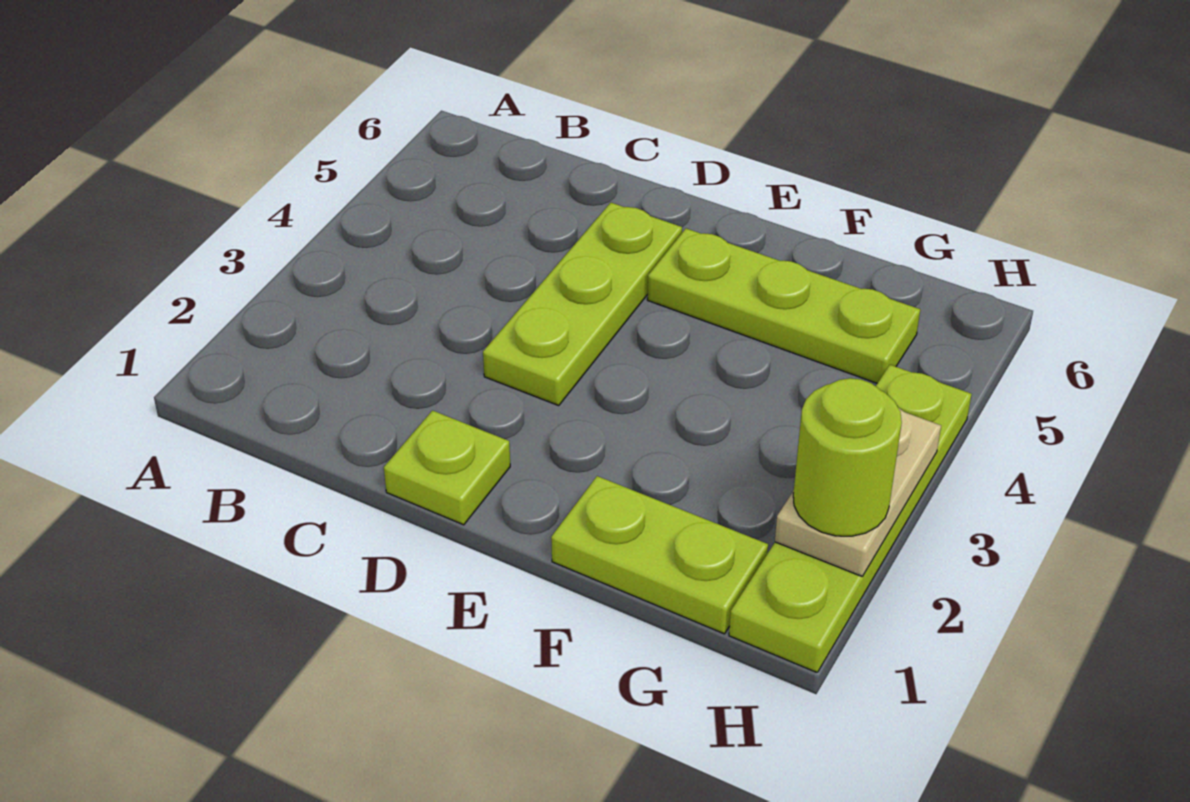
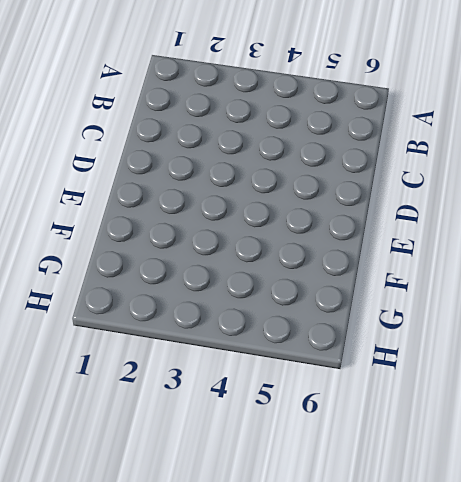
none -> lime plate D1 level 1
none -> lime plate D3:D5 level 1

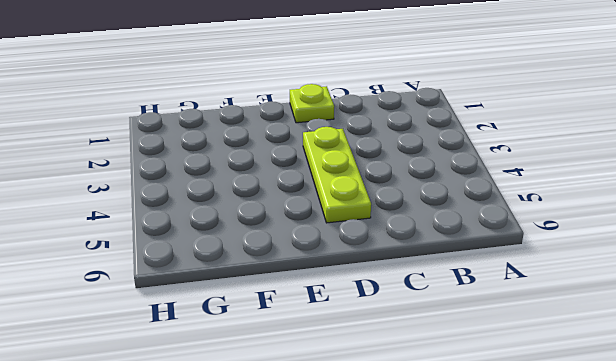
none -> lime plate E5:G5 level 1
none -> lime plate F1:G1 level 1

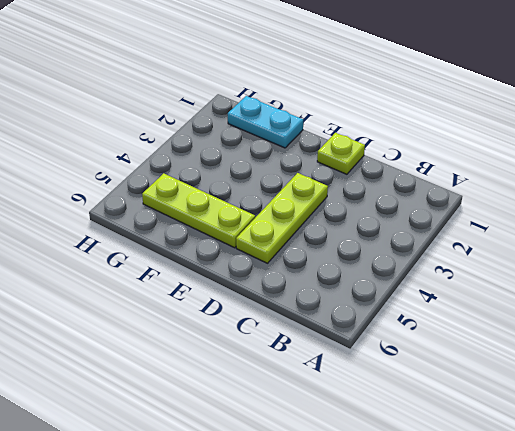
cyan plate F1:G1 level 1 -> lime plate F1:G1 level 1
none -> lime plate H1:H4 level 1
none -> tan plate H2:H3 level 2

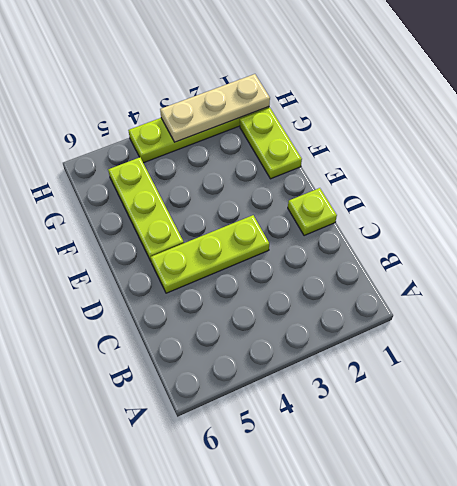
tan plate H1:H3 level 2 -> tan plate H2:H3 level 2
none -> lime round brick H2 level 3

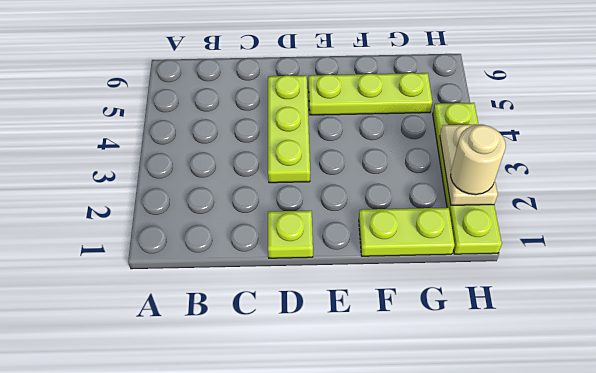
tan round brick H2 level 3 -> lime round brick H2 level 3

